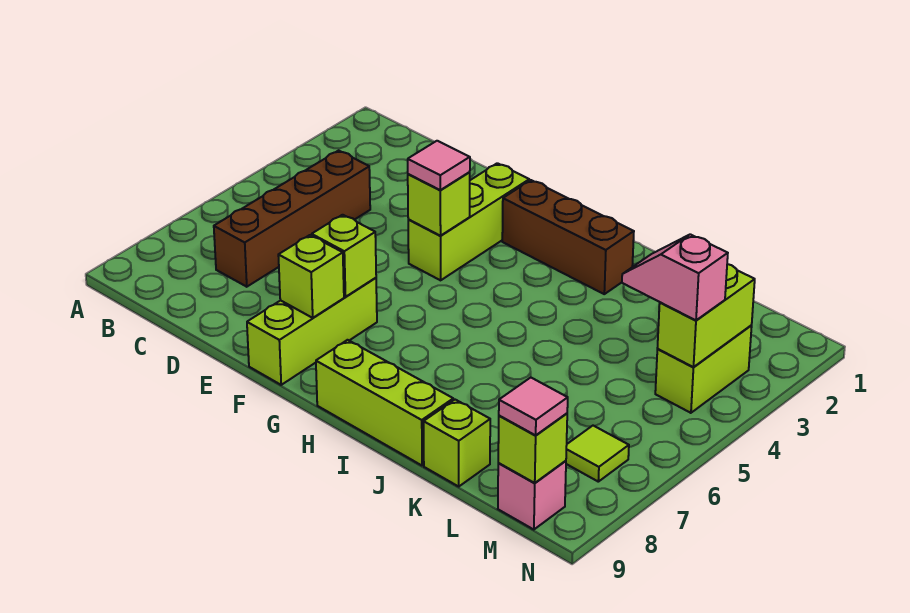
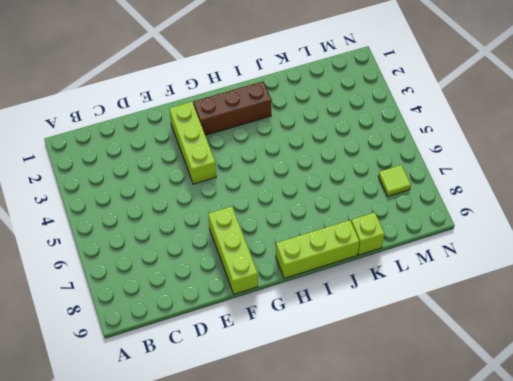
none -> brown brick C4:C7 level 1
none -> lime brick M3:M4 level 1
none -> pink brick M9 level 1

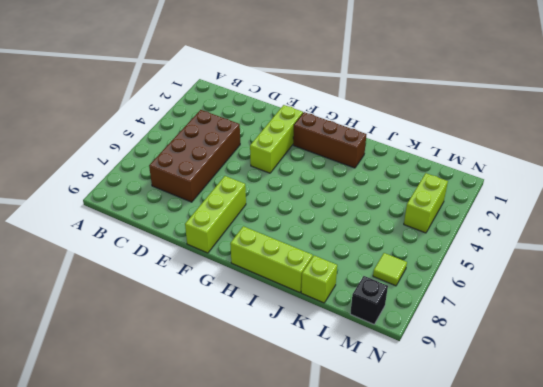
brown brick C4:D7 level 1 -> brown brick C4:C7 level 1
black brick M9 level 1 -> pink brick M9 level 1
none -> lime brick F4 level 2
none -> lime brick F7 level 2
none -> lime brick F8 level 2

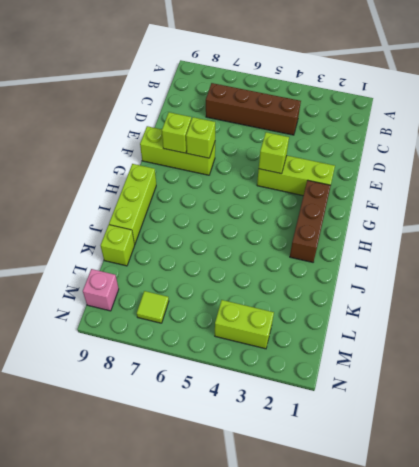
none -> lime brick M3:M4 level 2
none -> lime brick M9 level 2
none -> pink tile F4 level 3

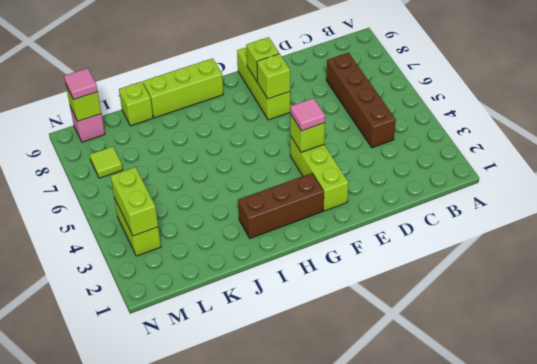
none -> pink slope L4:M4 level 3 top M

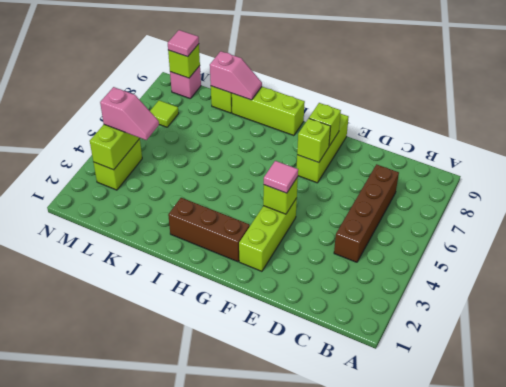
pink slope J9:K9 level 2 top K -> none

